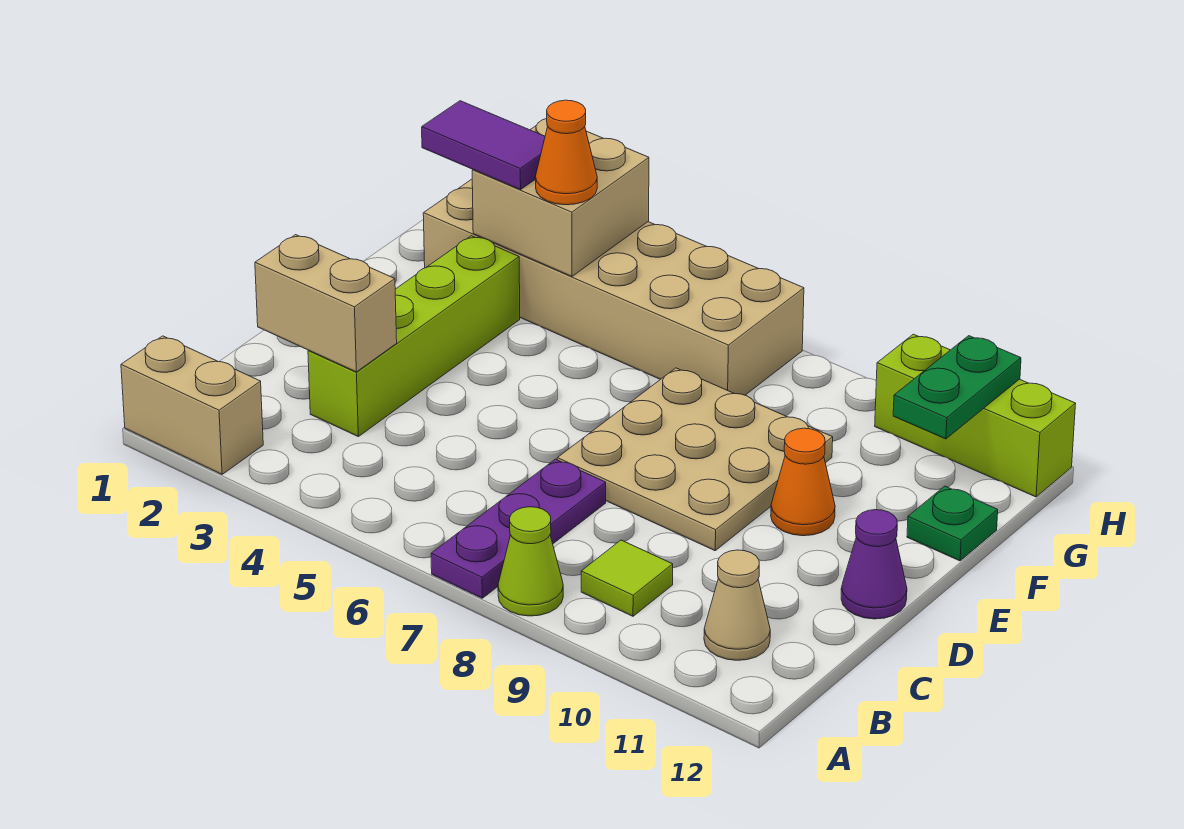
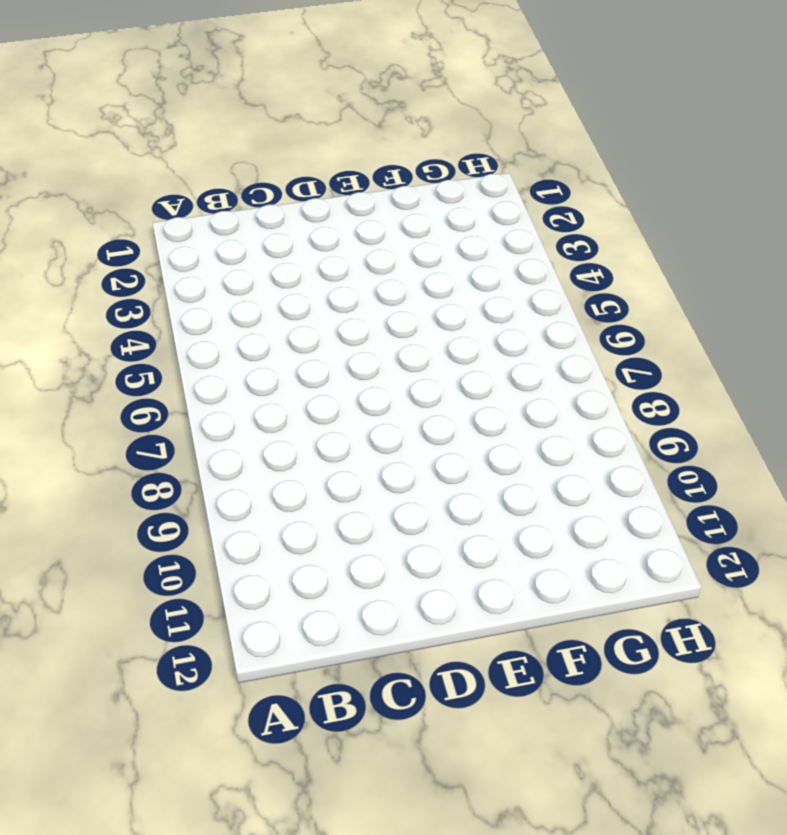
none -> tan brick A1:A2 level 1
none -> purple plate A7:C7 level 1
none -> lime cone A8 level 1

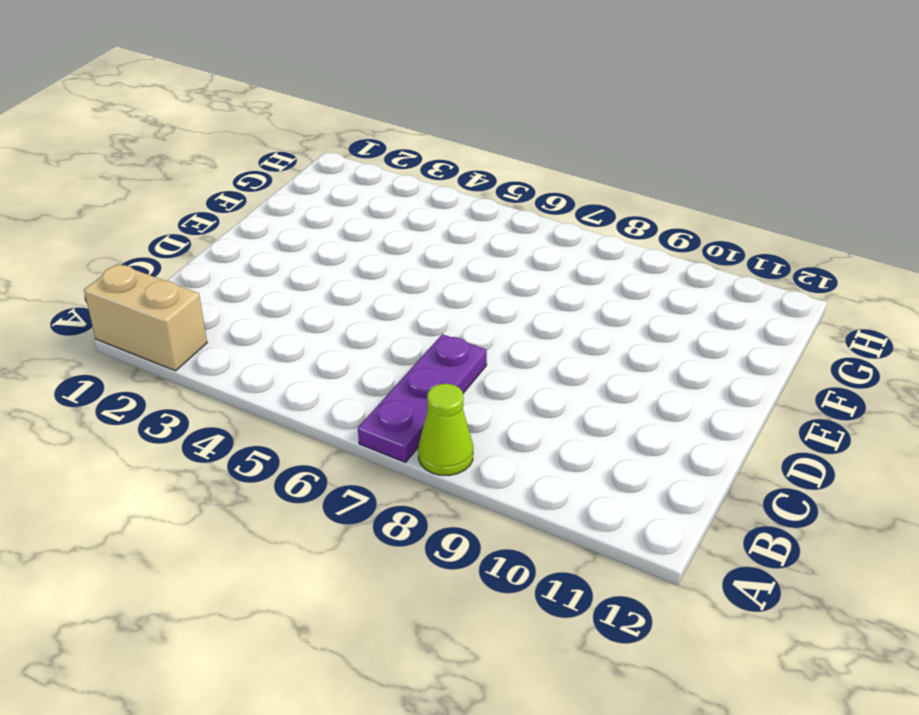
none -> lime tile B9 level 1
none -> tan cone B11 level 1
none -> lime brick C3:F3 level 1

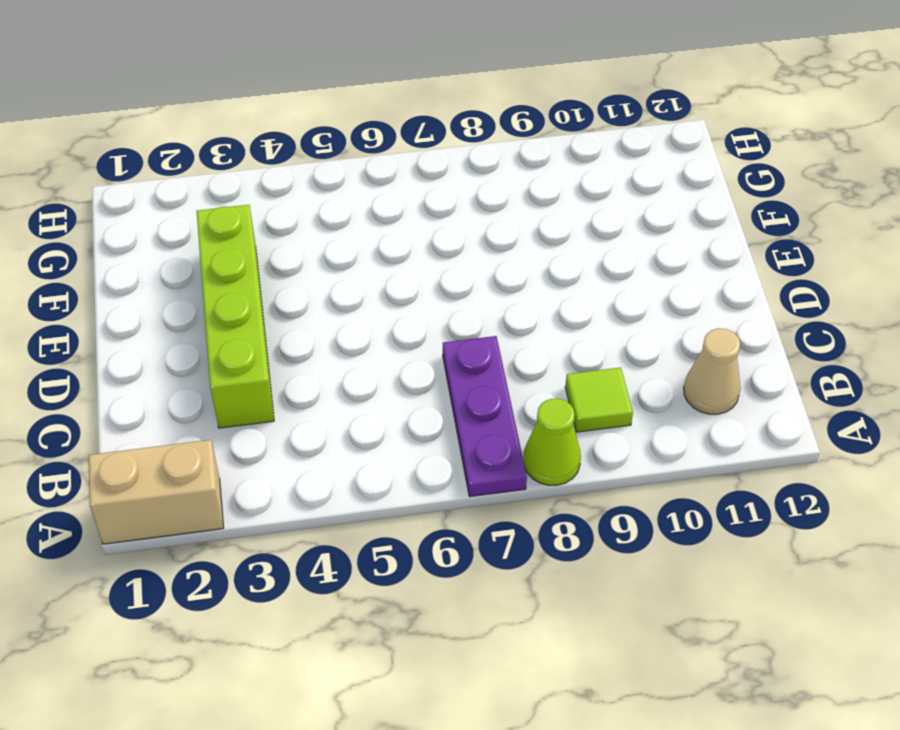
none -> tan plate D7:F9 level 1
none -> purple cone D12 level 1
none -> orange cone E10 level 1

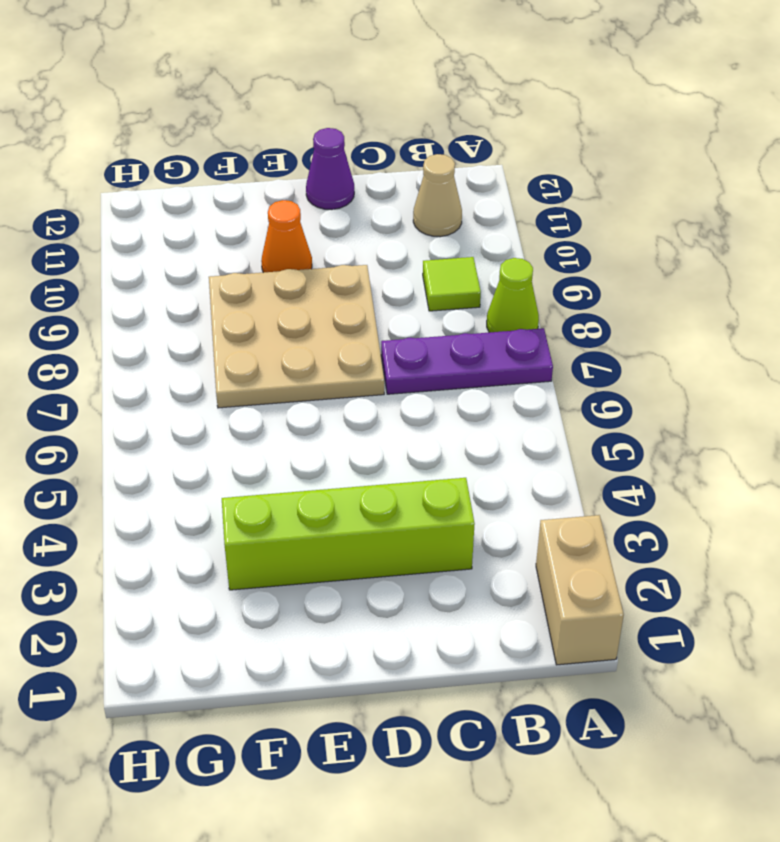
none -> green plate F12 level 1
none -> tan brick G2:H7 level 1
none -> lime brick H10:H12 level 1

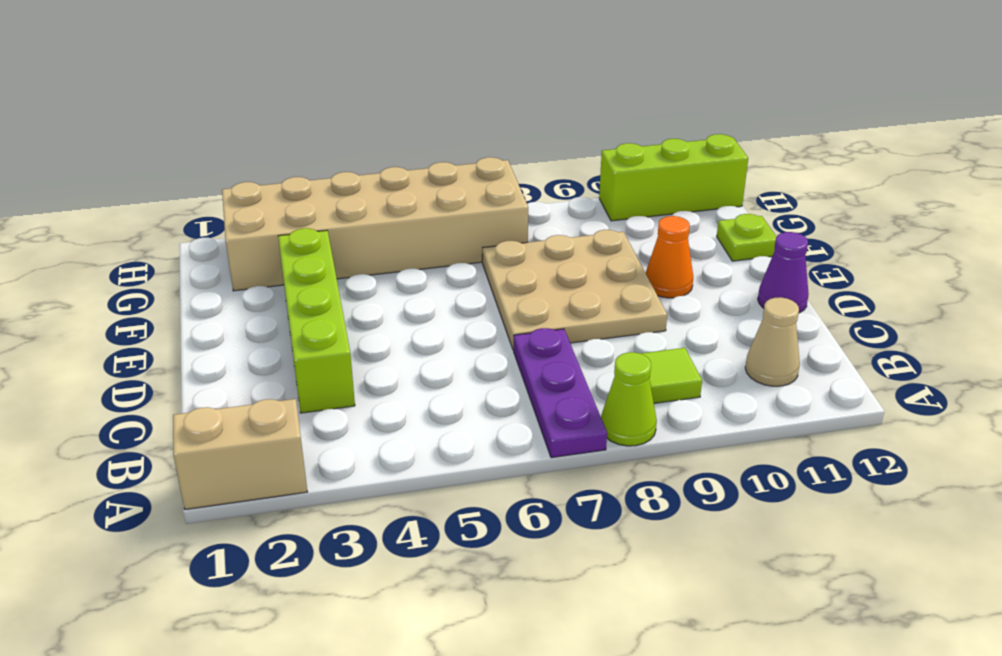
lime plate F12 level 1 -> green plate F12 level 1
none -> tan brick C2:C3 level 2
none -> tan brick G3:H4 level 2
none -> green plate G11:H11 level 2

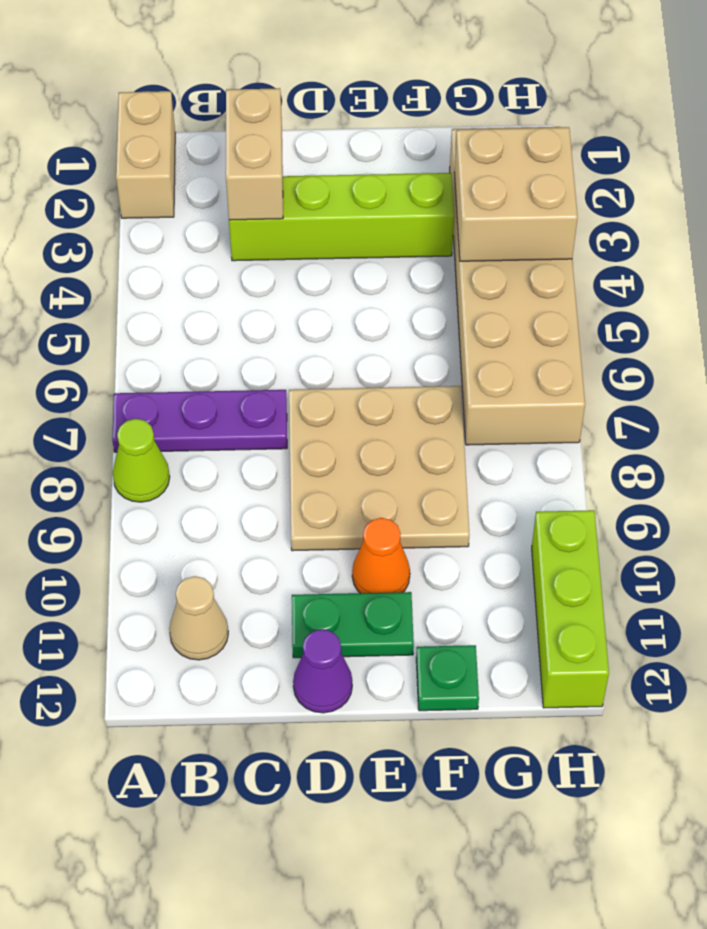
green plate D11:E11 level 1 -> green plate G11:H11 level 2
none -> lime tile B9 level 1
none -> purple tile G2:G3 level 3
none -> orange cone G4 level 3

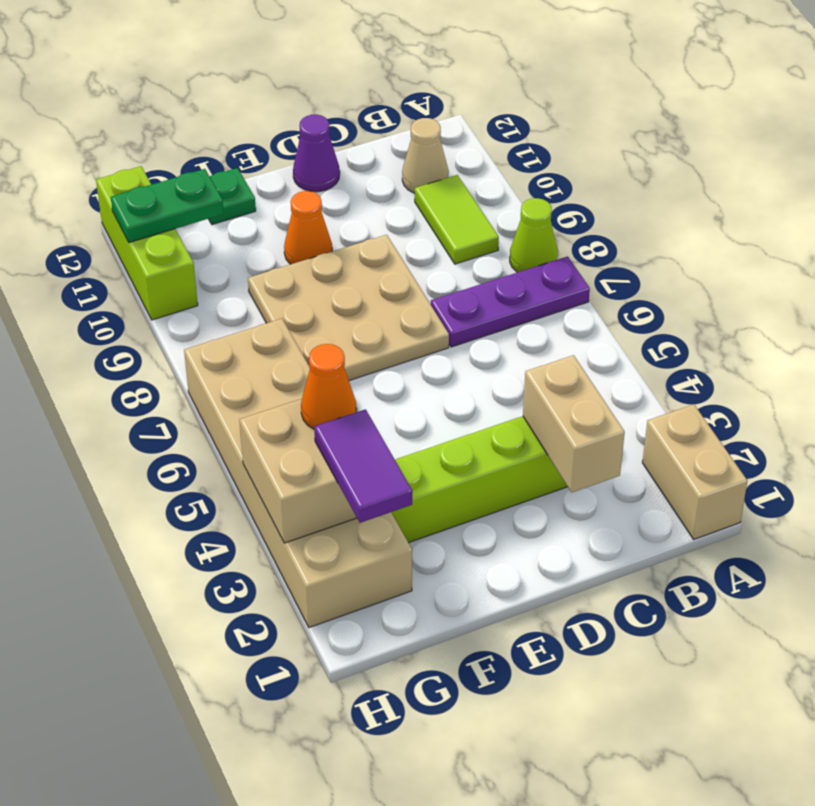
lime tile B9:B10 level 1 -> lime tile B9 level 1

